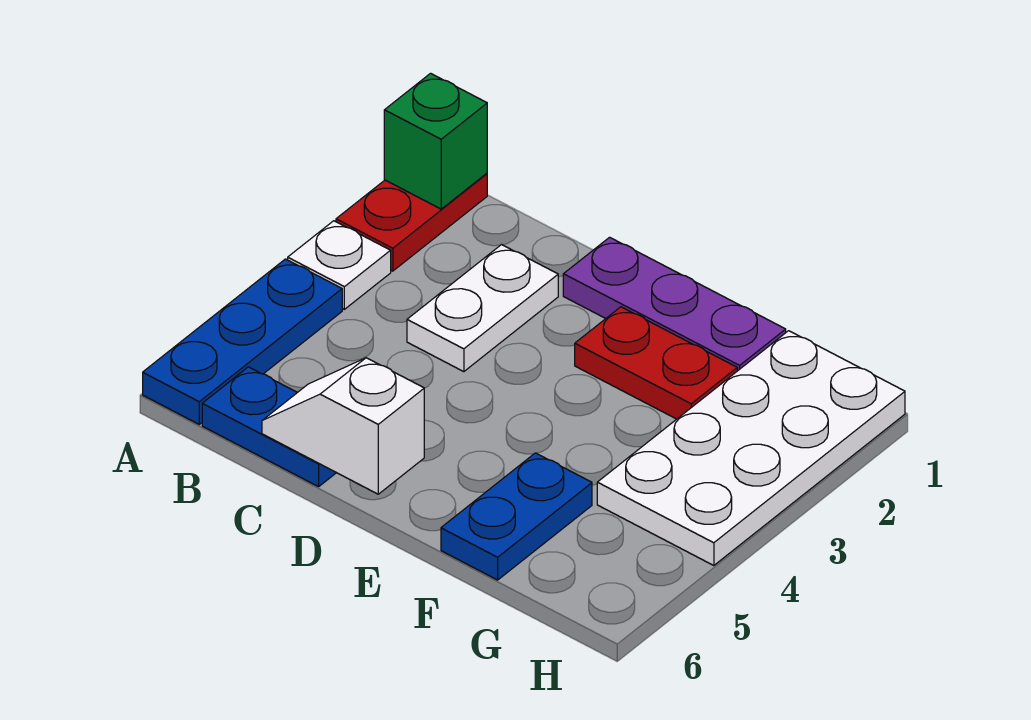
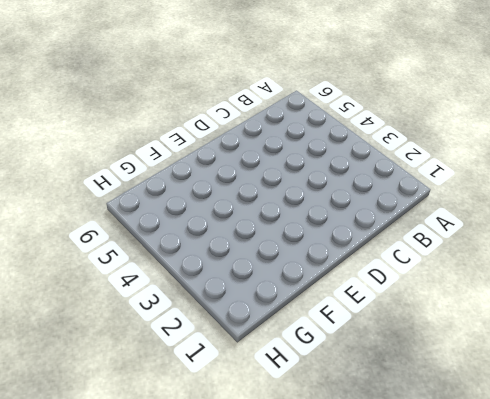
none -> red plate A1:A2 level 1
none -> white plate A3 level 1

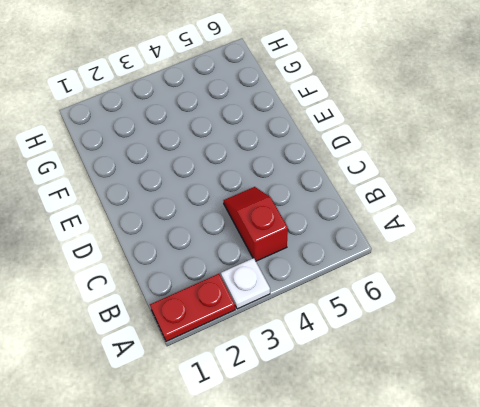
red slope B4:C4 level 1 top B -> none
none -> blue plate A4:A6 level 1
none -> blue plate B6:C6 level 1

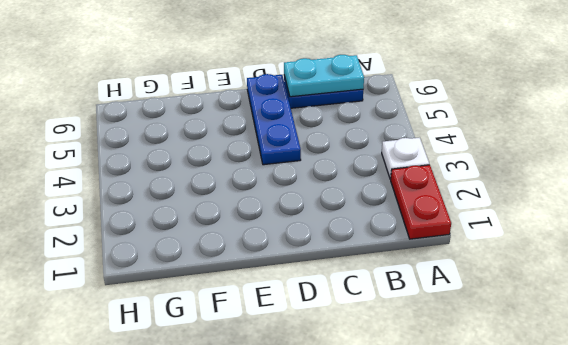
cyan plate B6:C6 level 2 -> white slope C6:D6 level 2 top D
blue plate D4:D6 level 1 -> blue plate A4:A6 level 1
none -> white plate C2:C3 level 1
none -> purple plate D1:F1 level 1

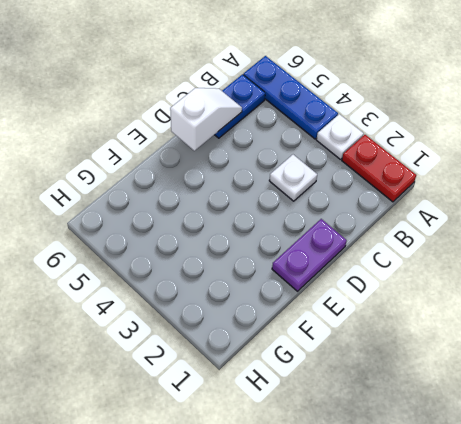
white plate C3 level 1 -> white plate C2:C3 level 1
purple plate D1:E1 level 1 -> purple plate D1:F1 level 1
none -> red plate E2:F2 level 1
none -> blue plate F5:F6 level 1

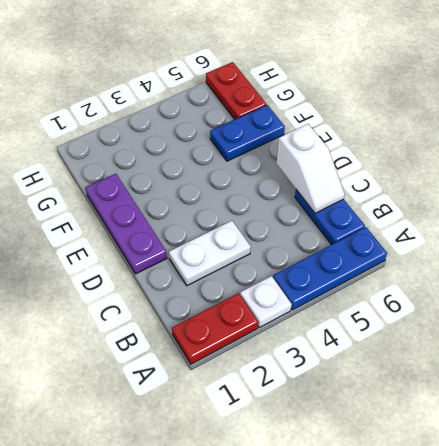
red plate G6:H6 level 1 -> red plate E2:F2 level 1
none -> white plate G1:H4 level 1
none -> green brick A1 level 2

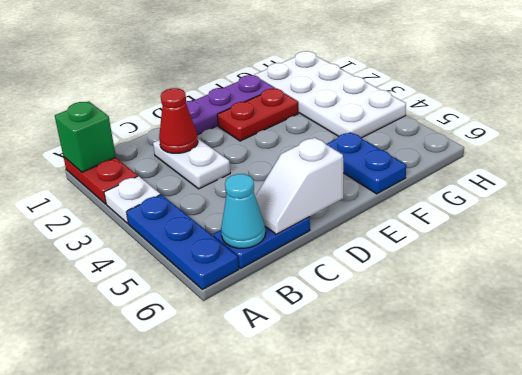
cyan cone B6 level 2 -> none
red cone C2 level 2 -> none

